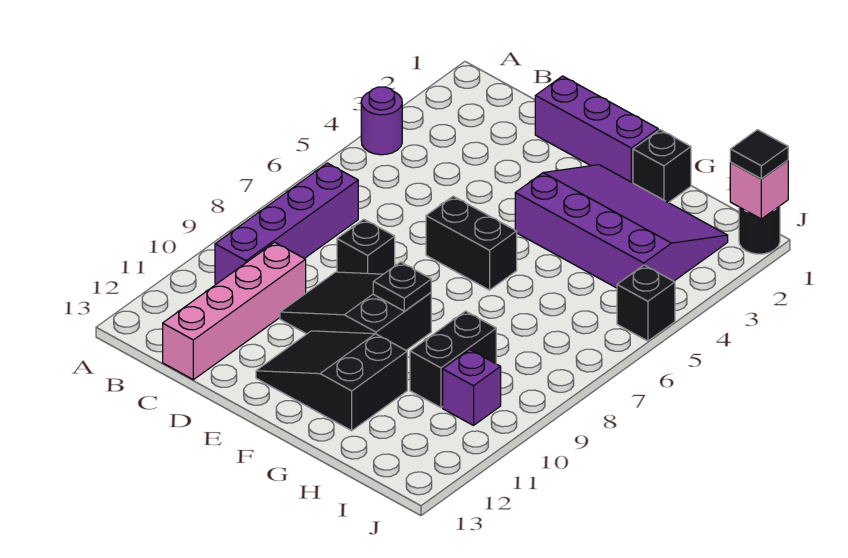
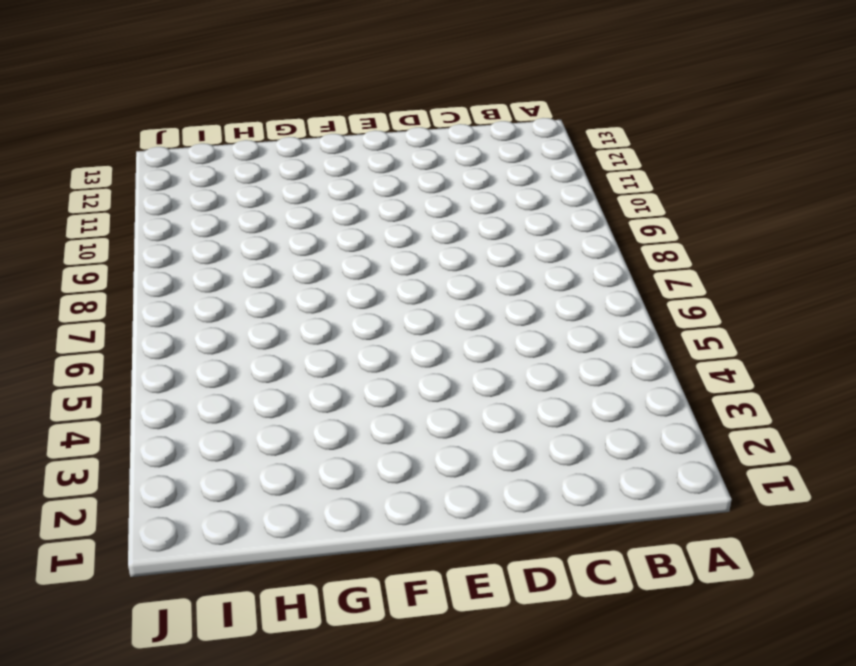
none -> purple round brick A4 level 1
none -> purple brick B7:B10 level 1
none -> pink brick C10:C13 level 1

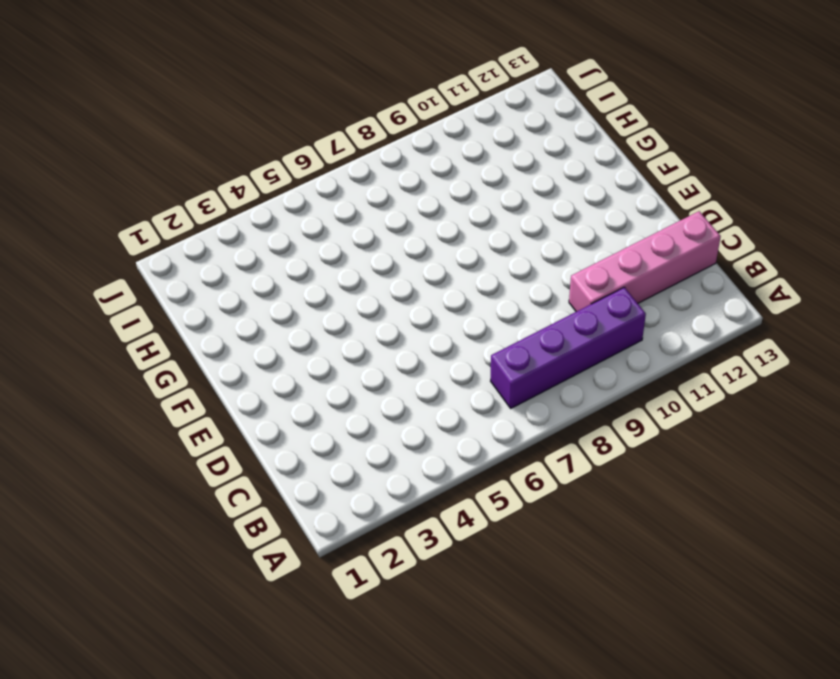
none -> purple round brick A4 level 1
none -> purple brick D1:F1 level 1
none -> black brick D8 level 1

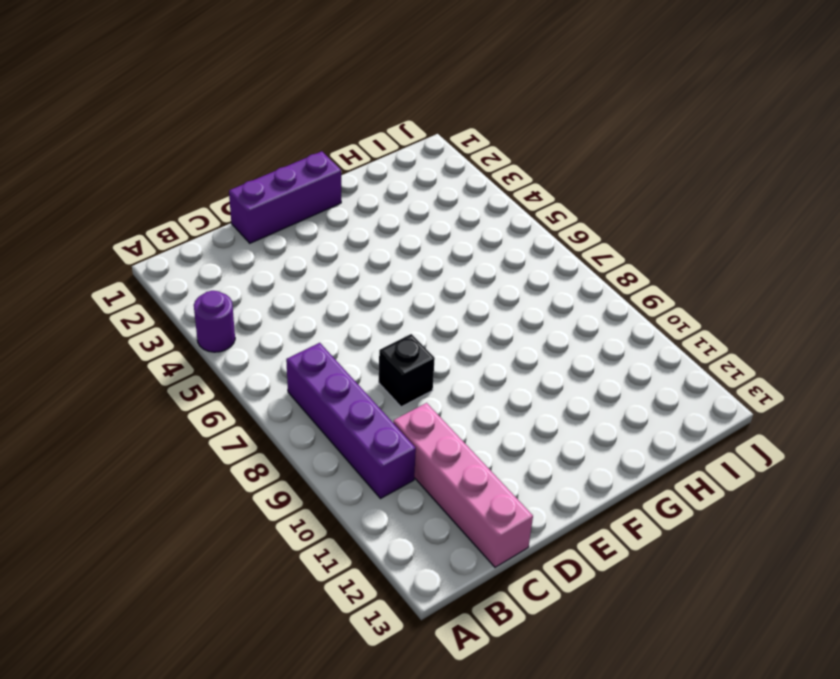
none -> black slope D9:F10 level 1 top F
none -> black brick E6:F6 level 1
none -> black slope E11:G12 level 1 top G

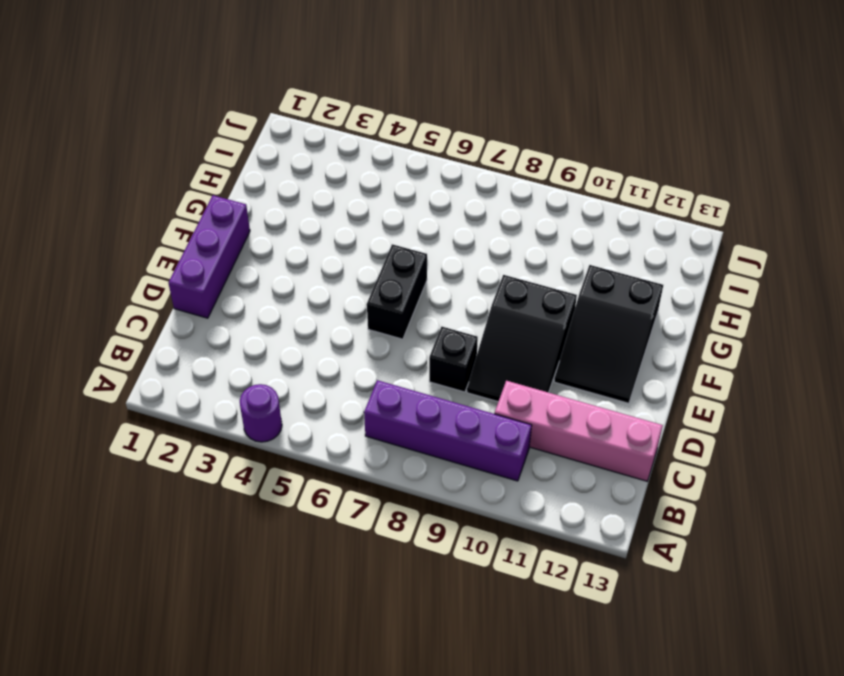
none -> purple slope F2:I4 level 1 top 4
none -> black brick G1 level 1
none -> black brick H9:H10 level 1

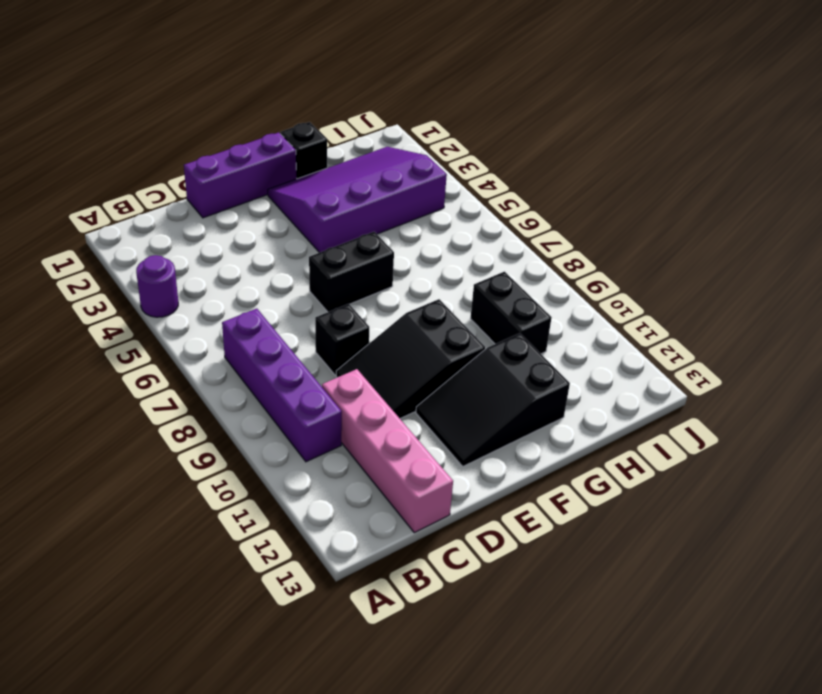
none -> purple brick I10 level 1
none -> black round brick J1 level 1
none -> black brick J5 level 1

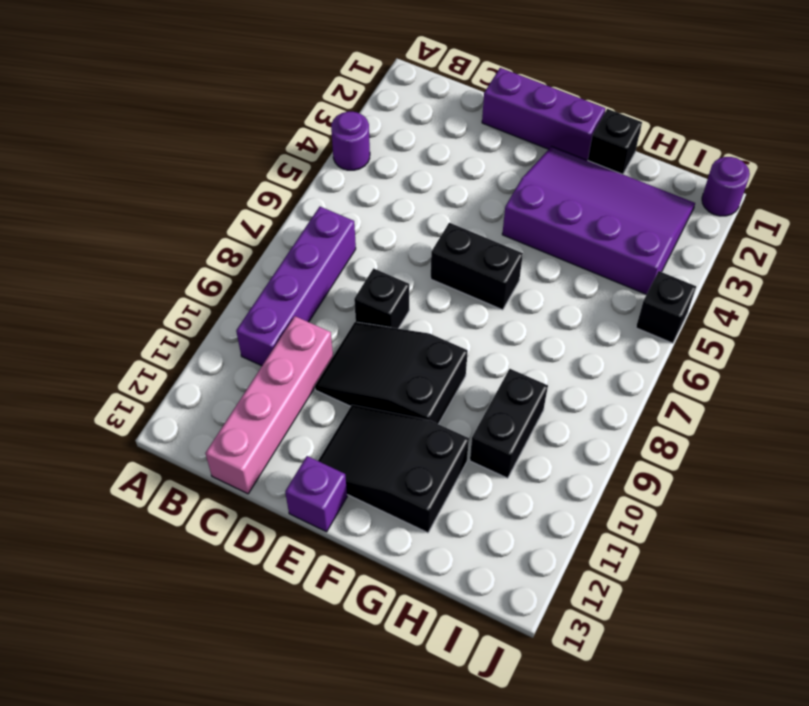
purple brick E13 level 1 -> purple brick I10 level 1
purple round brick J1 level 1 -> black round brick J1 level 1
none -> black plate F9 level 2
none -> pink brick J1 level 2
none -> black tile J1 level 3

